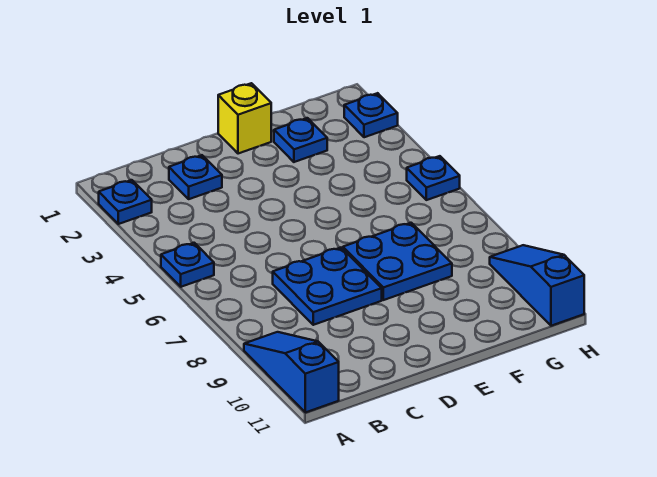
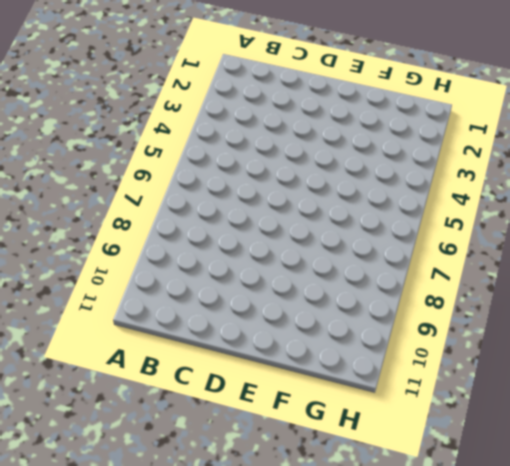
none -> blue plate A2 level 1
none -> blue plate A5 level 1

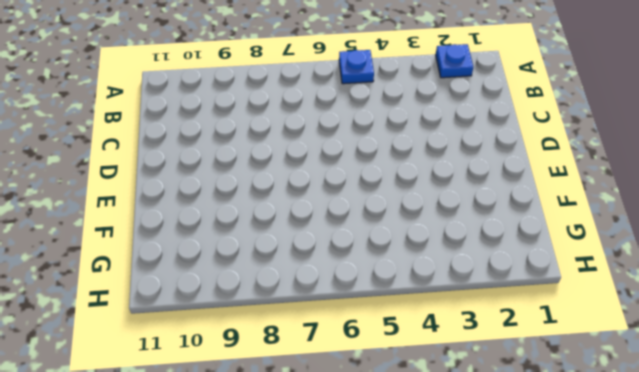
none -> blue slope A9:A11 level 1 top 11
none -> blue plate C2 level 1

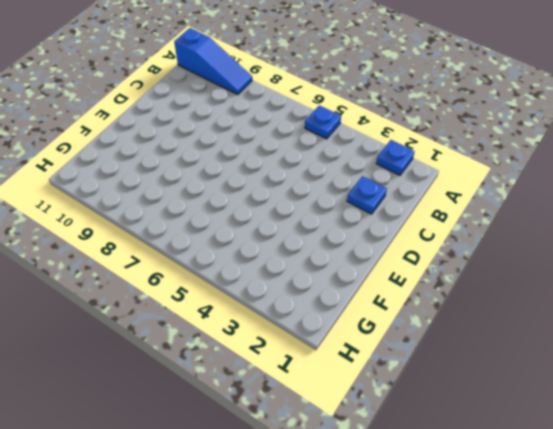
none -> blue plate C7:D8 level 1
none -> yellow brick E1 level 1

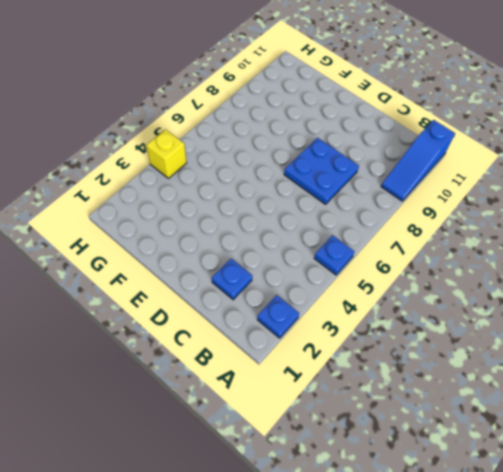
yellow brick H4 level 1 -> yellow brick E1 level 1
none -> blue plate E7:F8 level 1
none -> blue plate F2 level 1

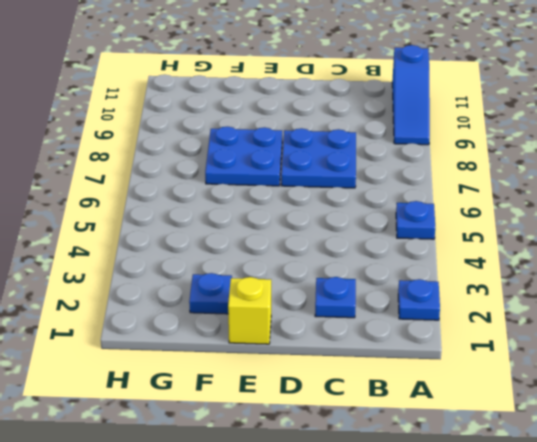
none -> blue plate H2 level 1
none -> blue plate H5 level 1

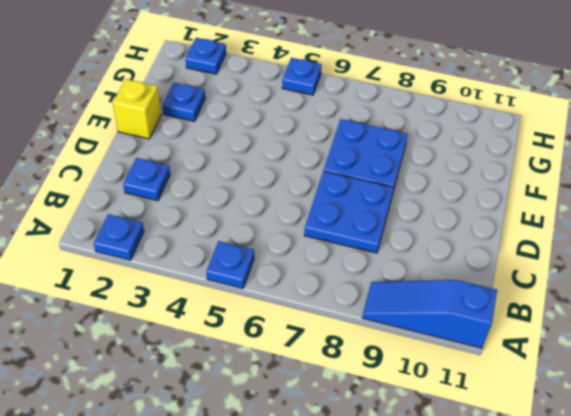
none -> blue slope H9:H11 level 1 top 11

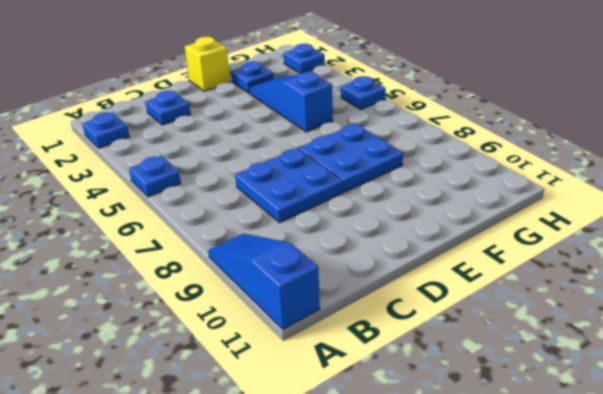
blue slope F3:F5 level 1 top 5 -> blue slope H9:H11 level 1 top 11

